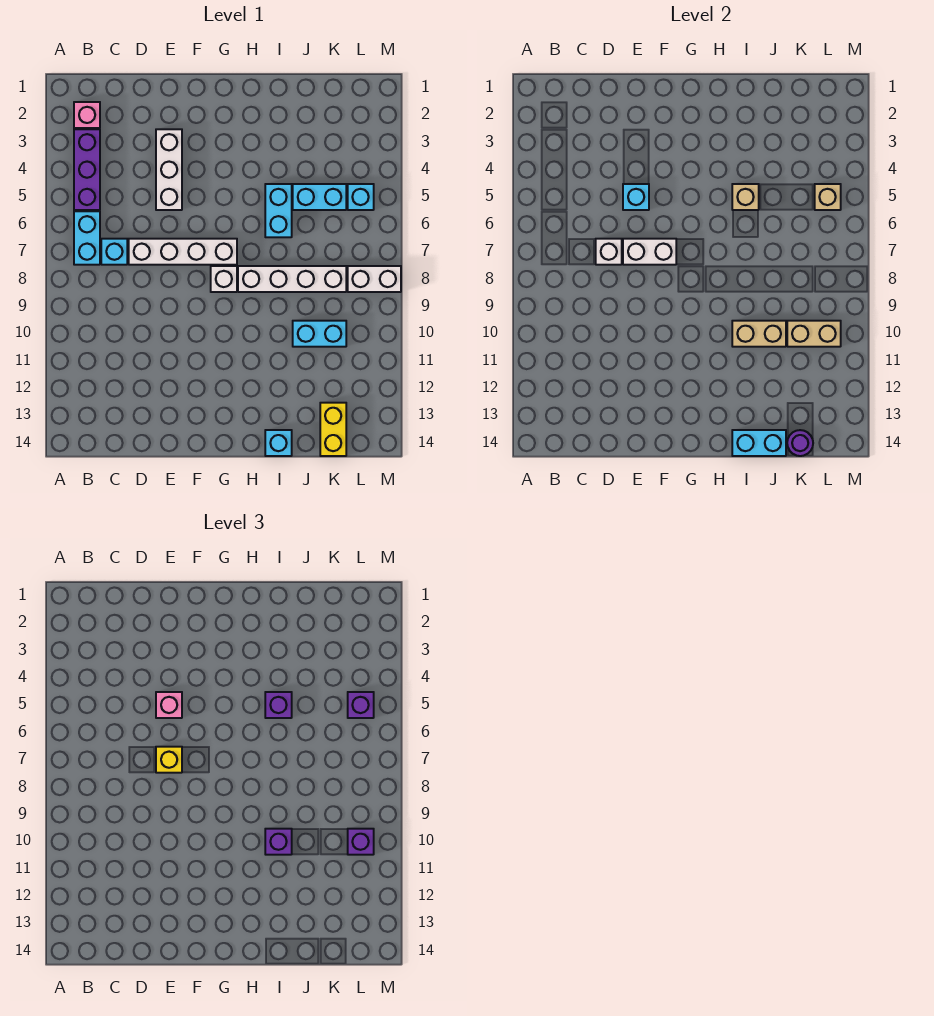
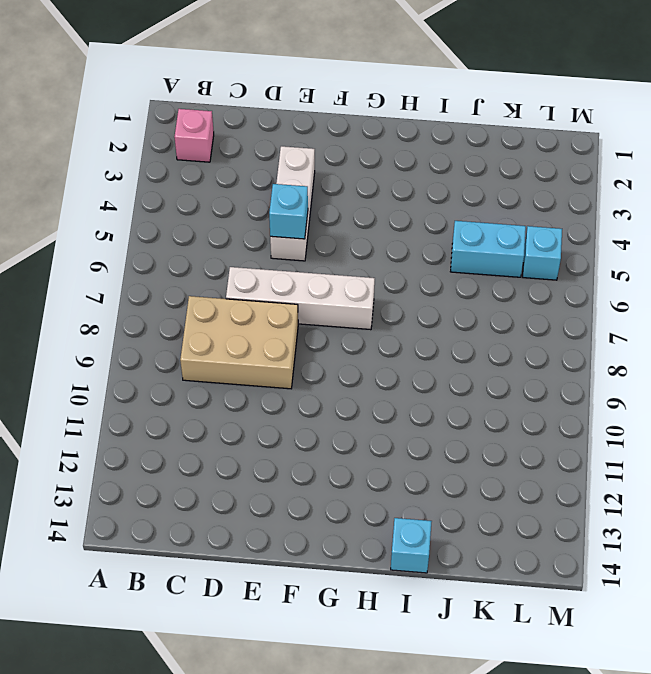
tan brick C8:E9 level 1 -> none
none -> purple brick B3:B5 level 1
none -> cyan brick B6:B7 level 1
none -> cyan brick C7 level 1
none -> white brick G8 level 1

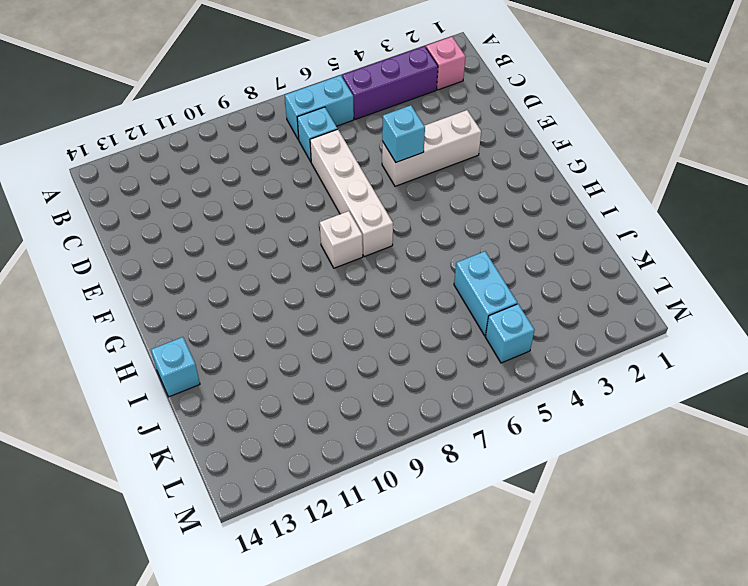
none -> white brick H8:K8 level 1
none -> cyan brick I5:I6 level 1
none -> cyan brick J10:K10 level 1
none -> yellow brick K13:K14 level 1

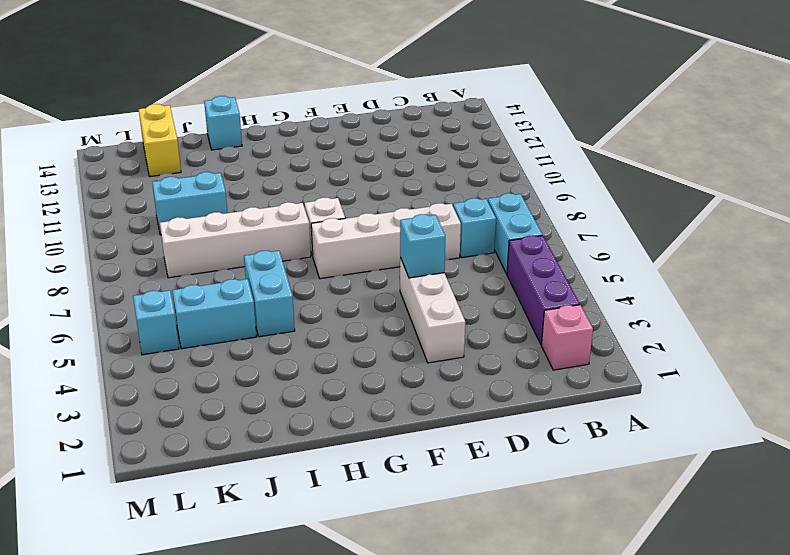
none -> white brick L8:M8 level 1
none -> white brick D7 level 2
none -> white brick E7:F7 level 2
none -> tan brick I5 level 2

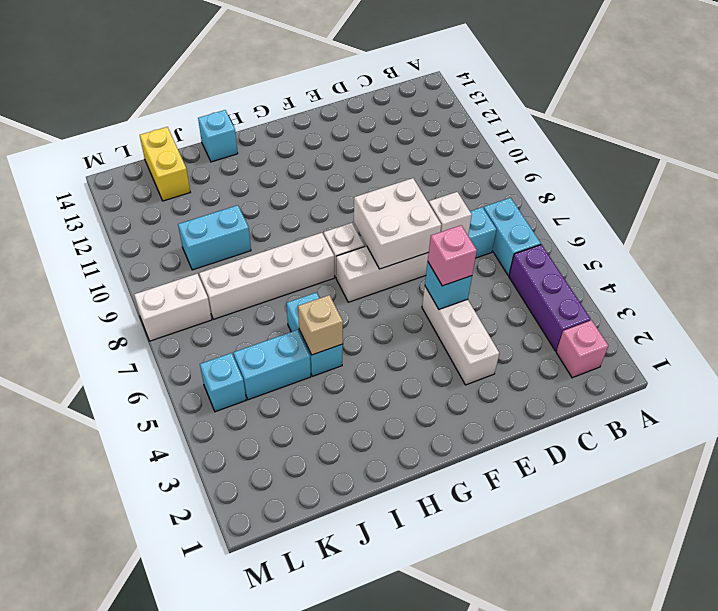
white brick E7:F8 level 2 -> white brick E7:F7 level 2
none -> tan brick I10:J10 level 2
none -> cyan brick I14:J14 level 2
none -> tan brick K10:L10 level 2
none -> purple round brick K14 level 2

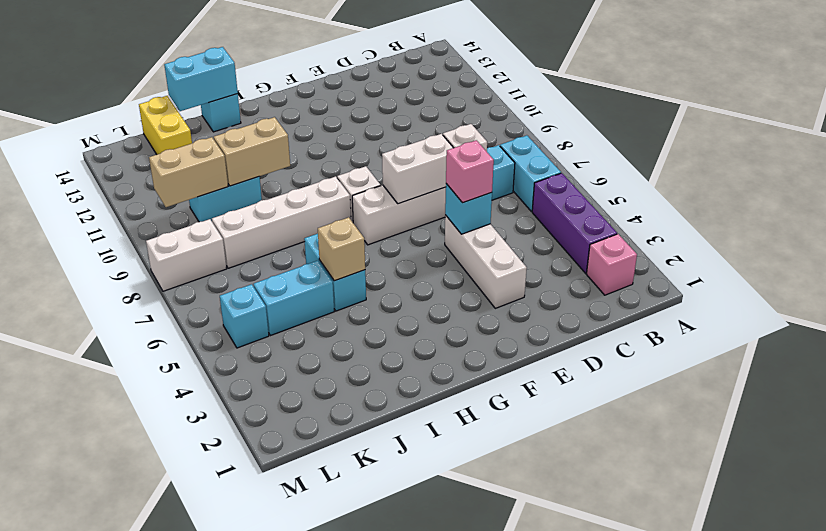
none -> purple round brick K14 level 2
none -> tan brick L5 level 2
none -> yellow brick E7 level 3
none -> purple brick I5 level 3

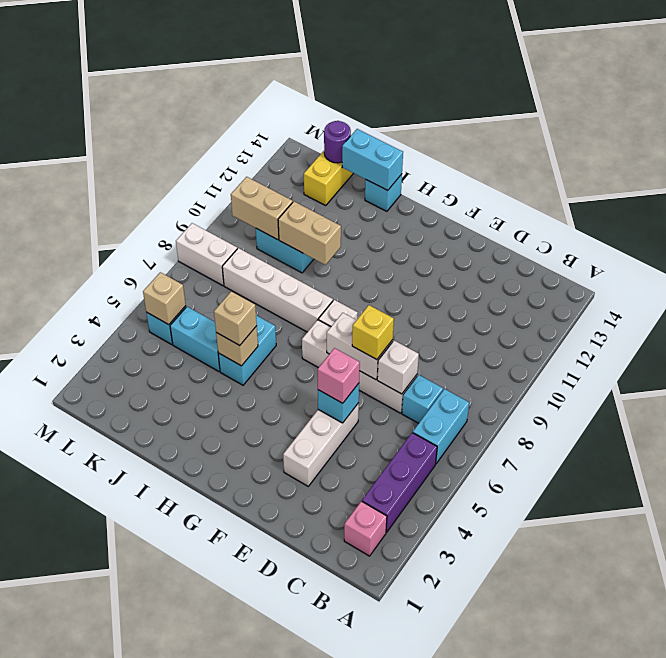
tan brick I5 level 3 -> purple brick I5 level 3
none -> purple brick I10 level 3
none -> purple brick L5 level 3
none -> purple brick L10 level 3

